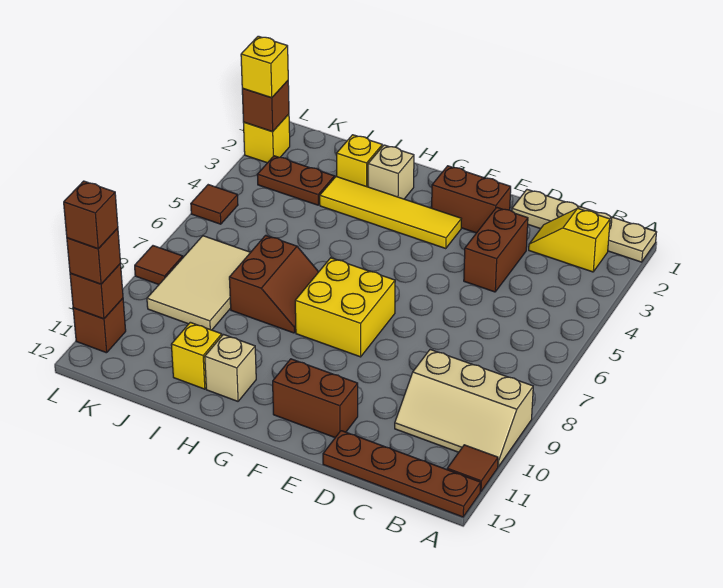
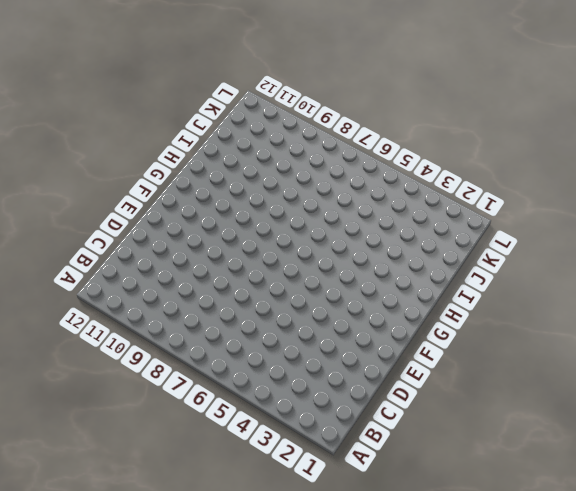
none -> tan plate A1:D1 level 1
none -> tan slope A9:C10 level 1 top 9
none -> brown tile A11 level 1

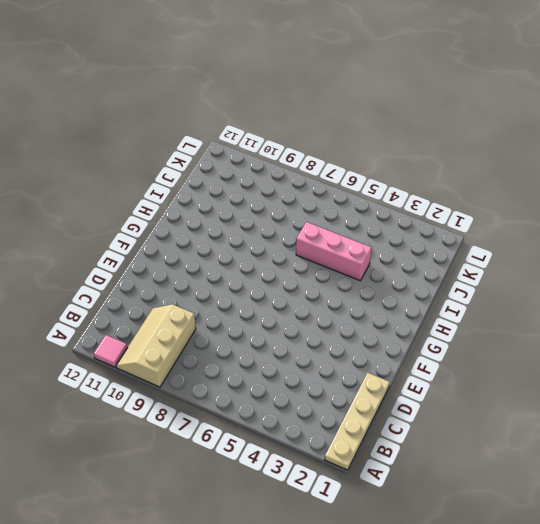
pink tile A11 level 1 -> brown tile A11 level 1
pink brick I4:I6 level 1 -> none
none -> brown plate A12:D12 level 1
none -> yellow slope B2:C2 level 1 top B
none -> brown brick D3:D4 level 1

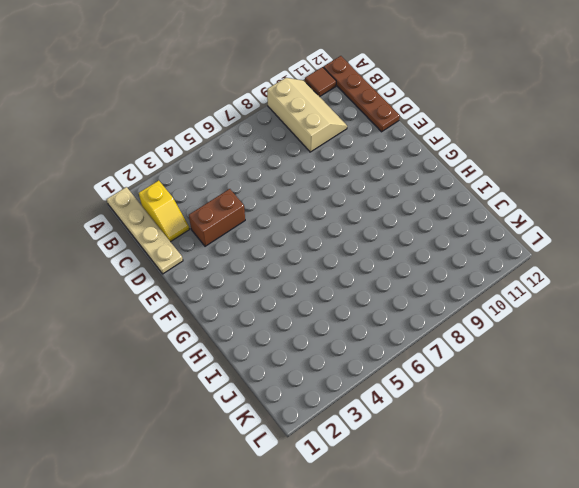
none -> brown brick E2:F2 level 1
none -> brown brick E11:F11 level 1
none -> yellow tile F3:I3 level 1

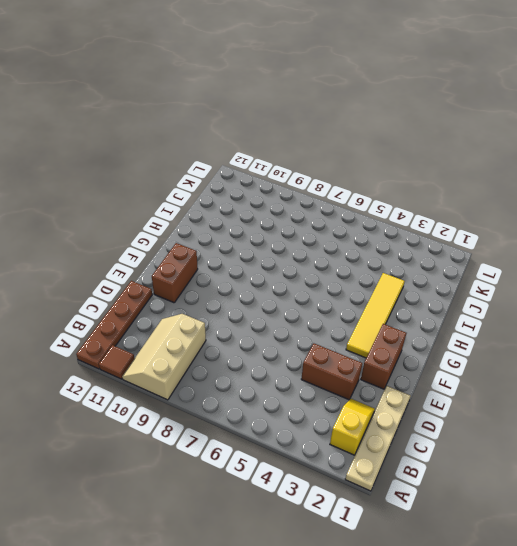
none -> yellow brick F7:G8 level 1
none -> tan brick H2 level 1
none -> brown slope H7:I8 level 1 top I

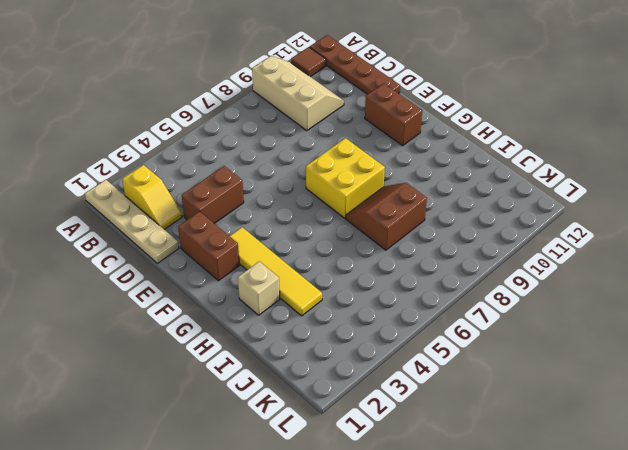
none -> tan brick H11 level 1
none -> yellow brick I2 level 1
none -> yellow brick I11 level 1

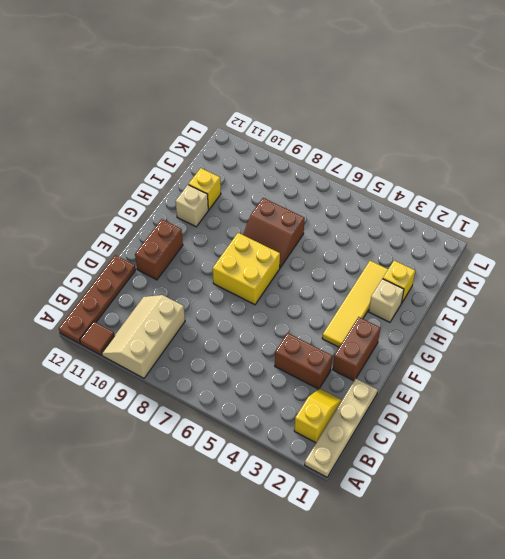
none -> brown plate J3:K3 level 1
none -> tan tile J7:K9 level 1
none -> yellow brick L2 level 1

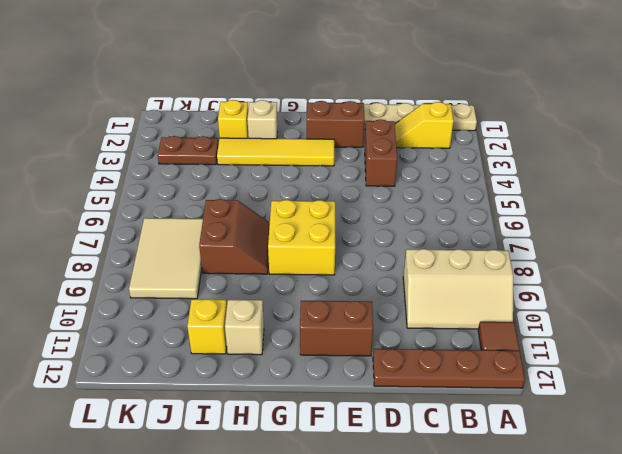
none -> yellow brick L2 level 1
none -> brown tile L5 level 1
none -> brown tile L8 level 1

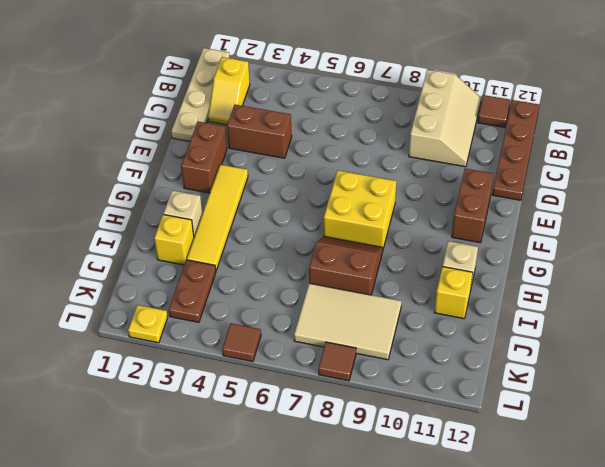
yellow plate L2 level 1 -> yellow brick L2 level 1
none -> brown brick L11 level 1
none -> brown brick L2 level 2
none -> brown brick L11 level 2

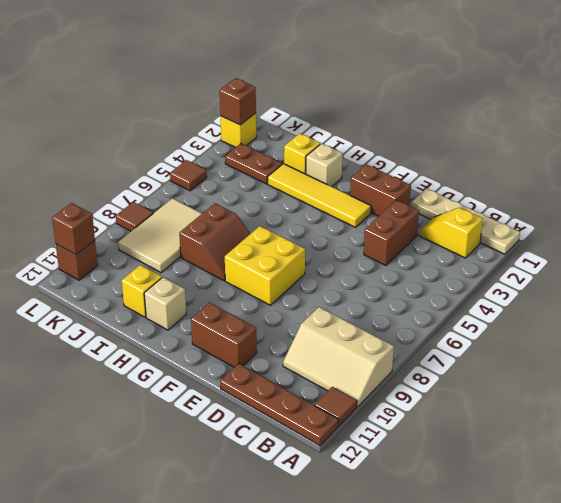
none -> yellow brick L2 level 3
none -> brown brick L11 level 3
none -> brown brick L11 level 4

